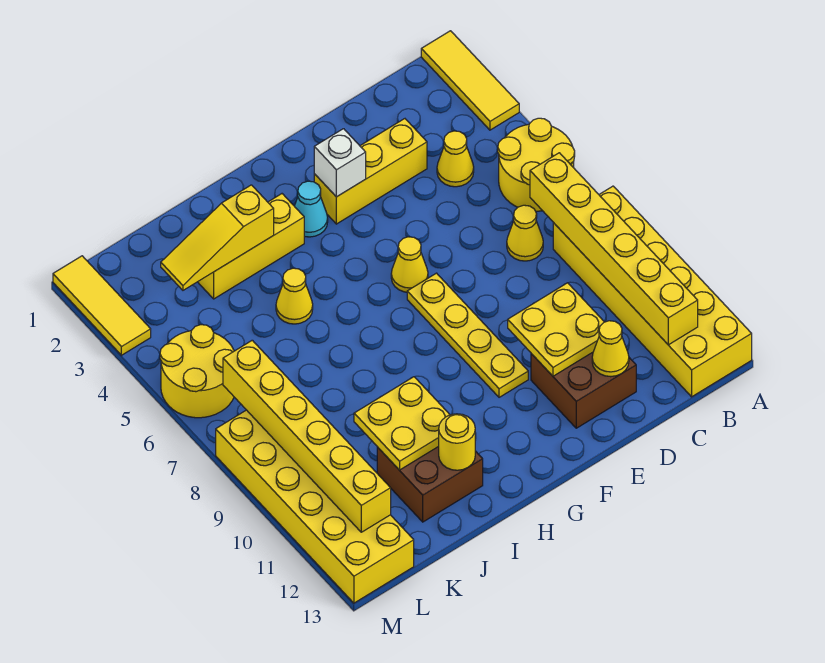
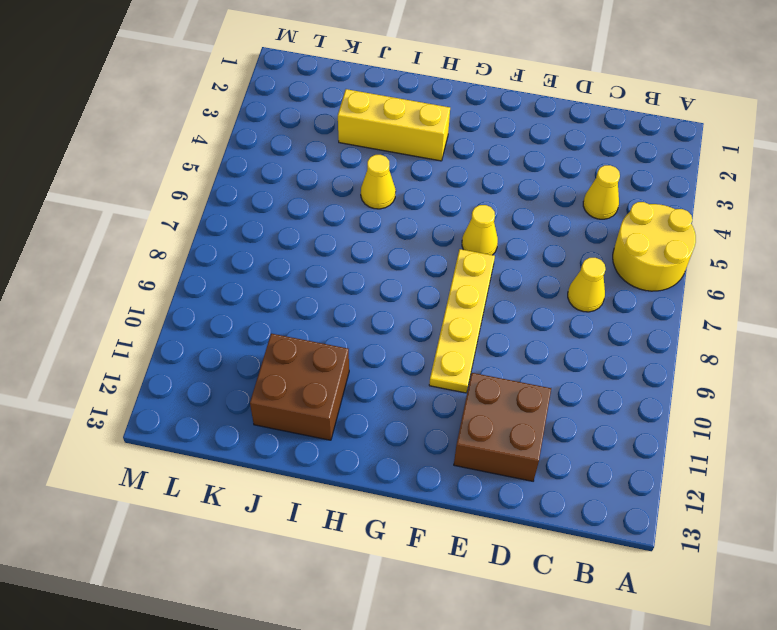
none -> yellow tile A1:A3 level 1
none -> yellow brick A8:B13 level 1
none -> yellow brick D3:F3 level 1

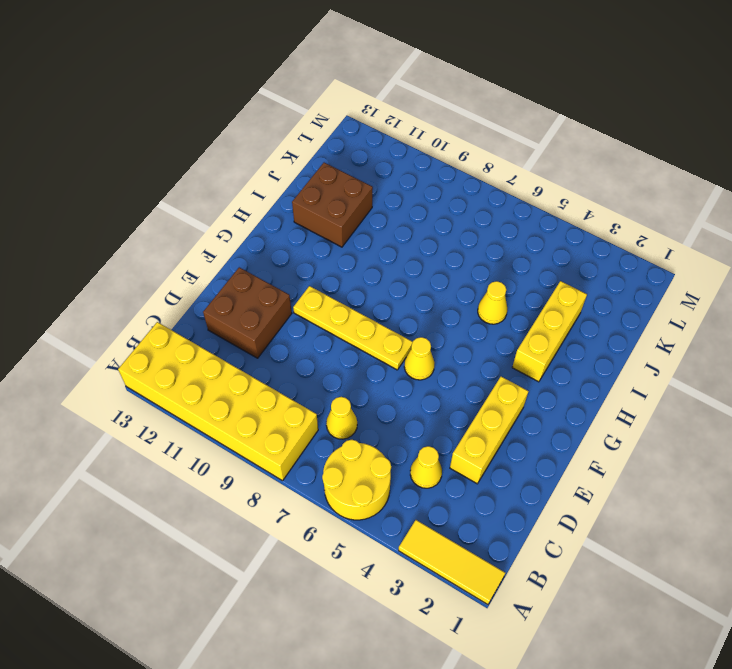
none -> cyan cone G3 level 1
none -> yellow round brick L5:M6 level 1
none -> yellow brick L8:M13 level 1

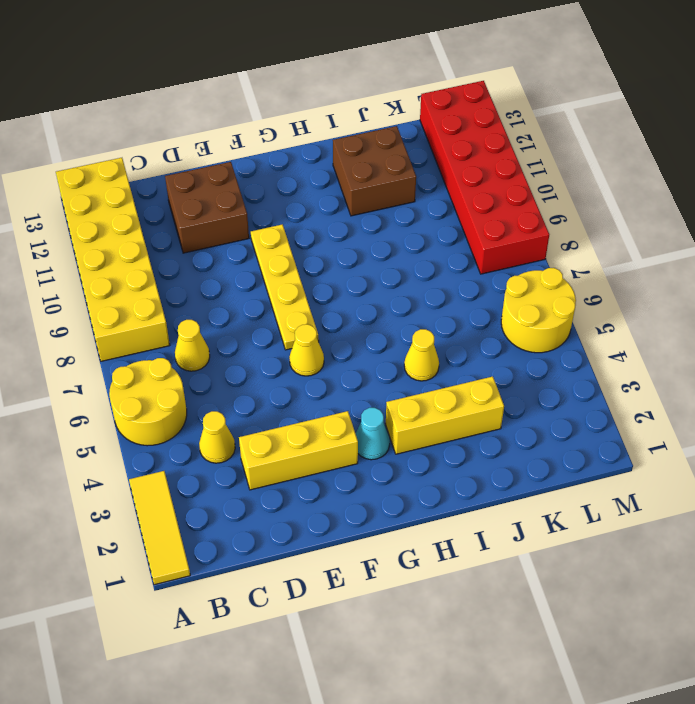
red brick L8:M13 level 1 -> yellow brick L8:M13 level 1
none -> yellow tile M1:M3 level 1
none -> yellow brick B7:B12 level 2
none -> yellow plate D10:E11 level 2

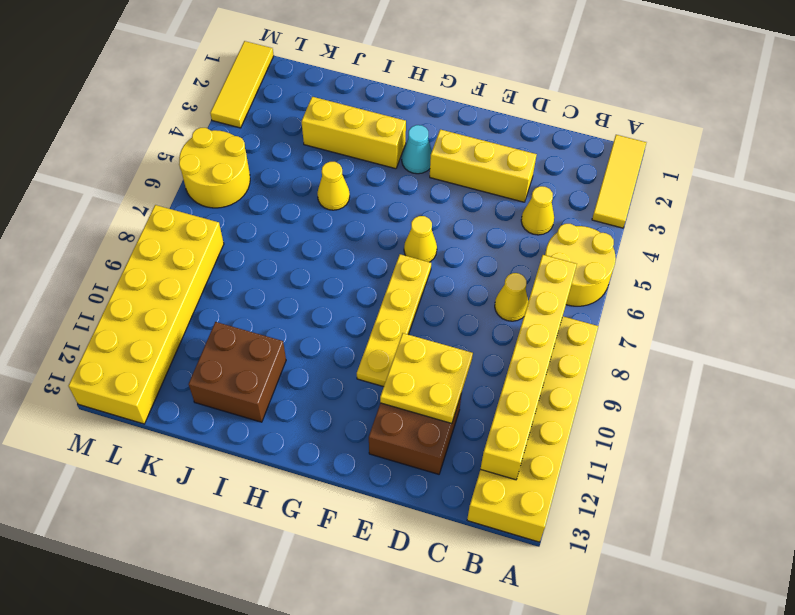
none -> yellow cone D12 level 2
none -> white brick F3 level 2
none -> yellow slope I3:K3 level 2 top I

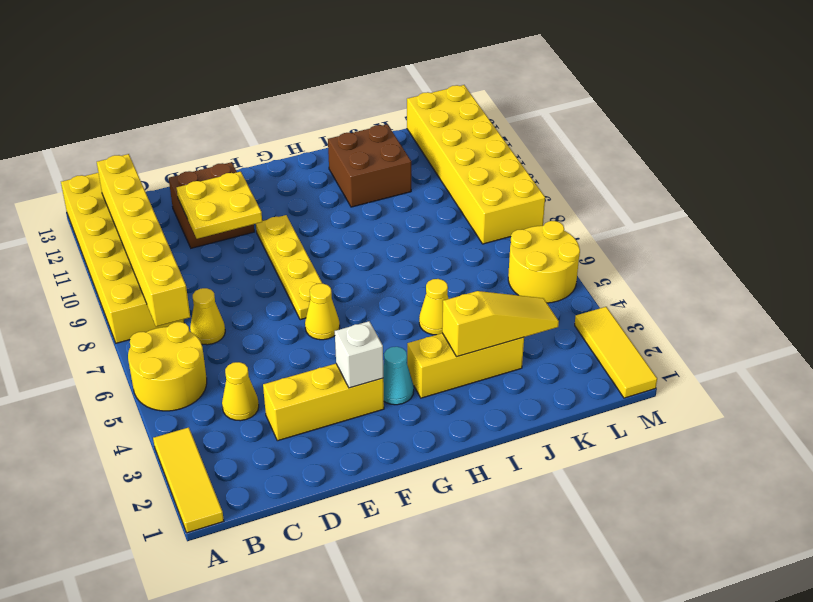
none -> yellow cone D12 level 2
none -> yellow plate I10:J11 level 2
none -> yellow round brick I12 level 2

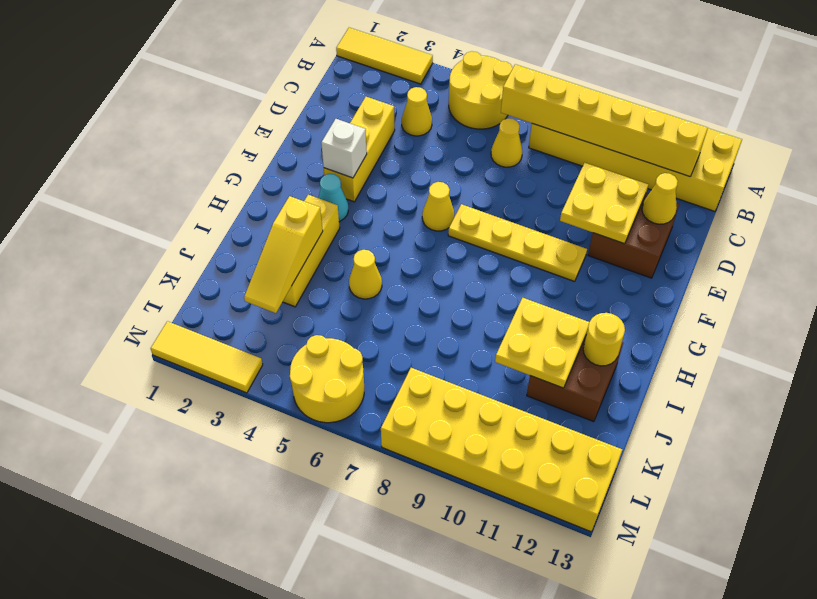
none -> yellow brick L7:L12 level 2

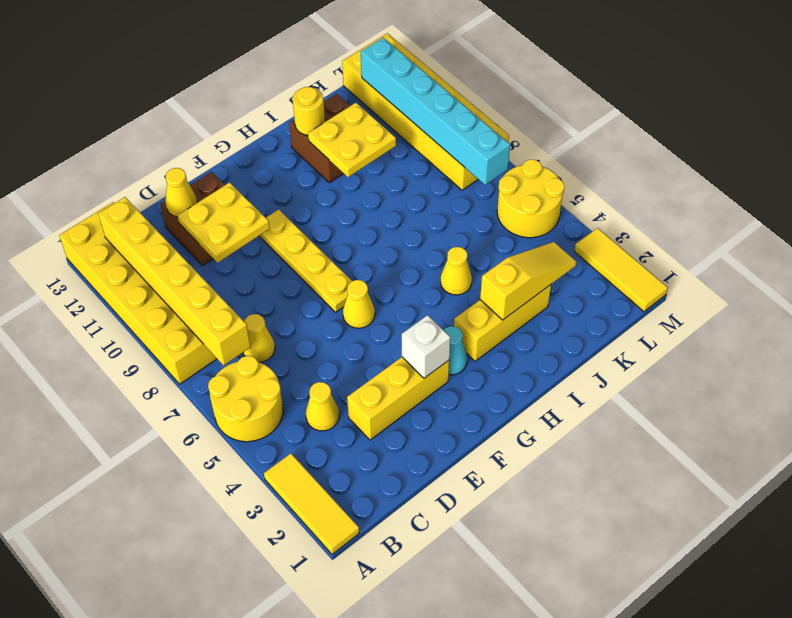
cyan brick L7:L12 level 2 -> yellow brick L7:L12 level 2

